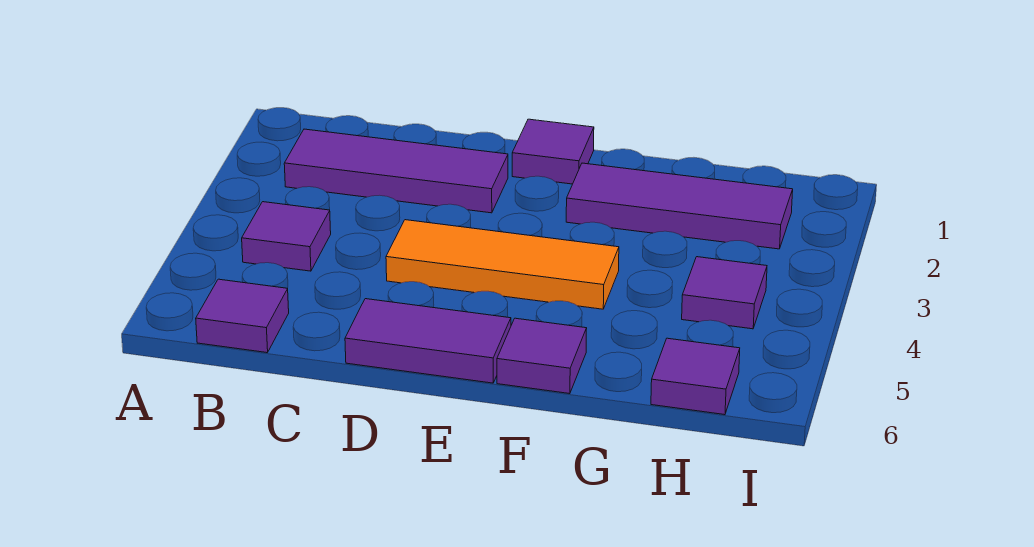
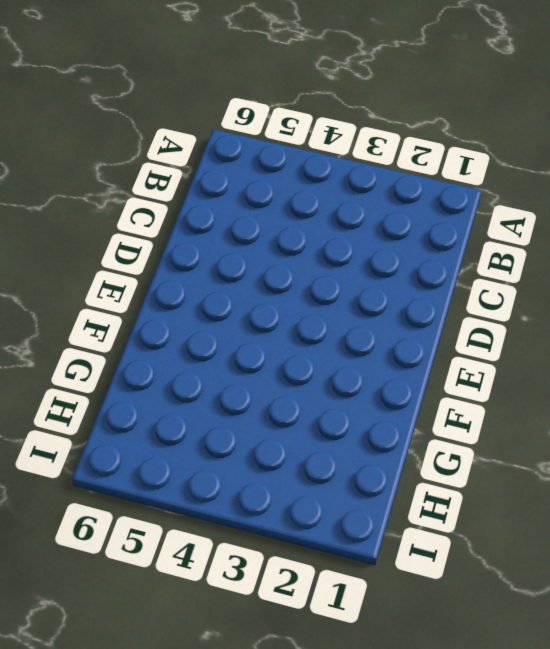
none -> purple tile B2:D2 level 1
none -> purple tile B4 level 1

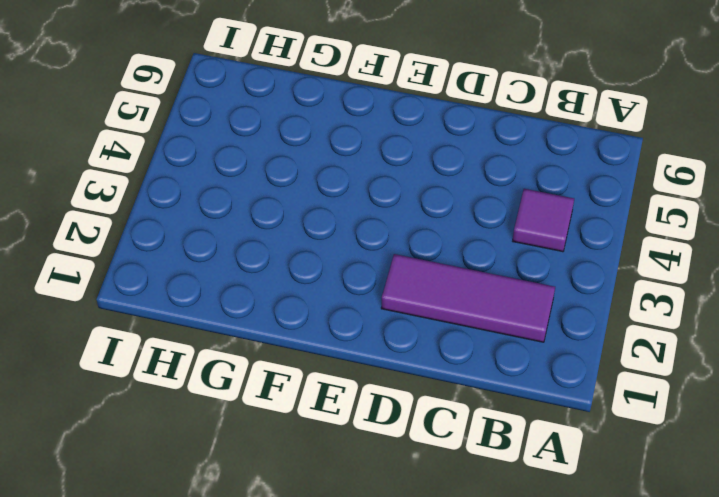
none -> purple tile B6 level 1
none -> orange tile D4:F4 level 1

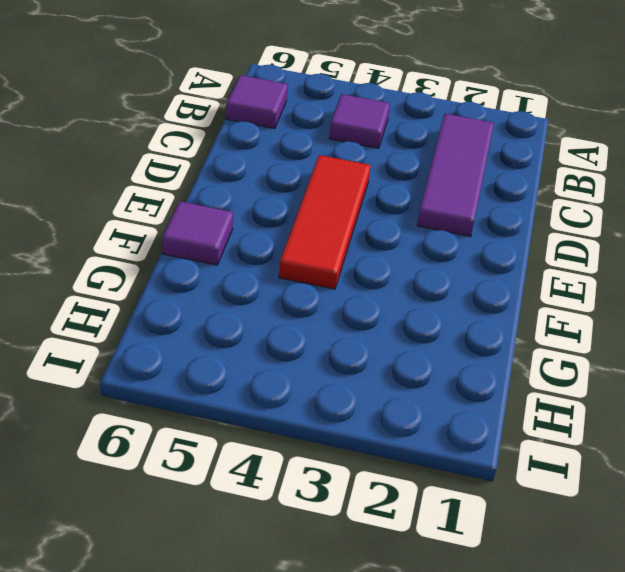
red tile D4:F4 level 1 -> orange tile D4:F4 level 1
none -> purple tile D6:E6 level 1
none -> purple tile E1 level 1

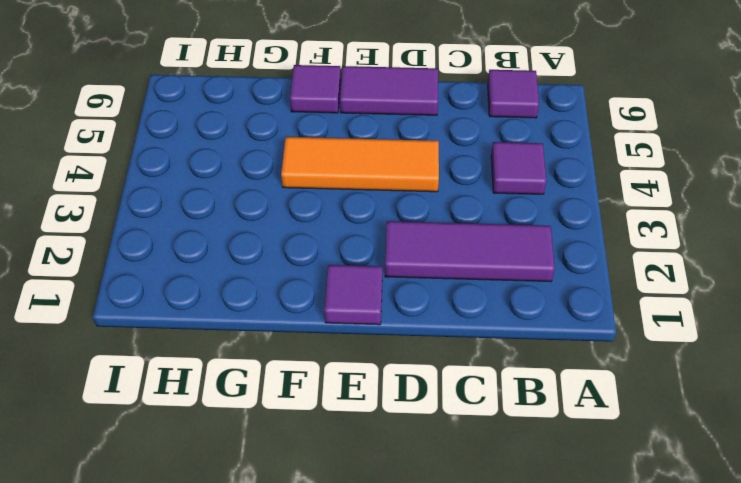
none -> purple tile F2:H2 level 1
none -> purple tile H4 level 1

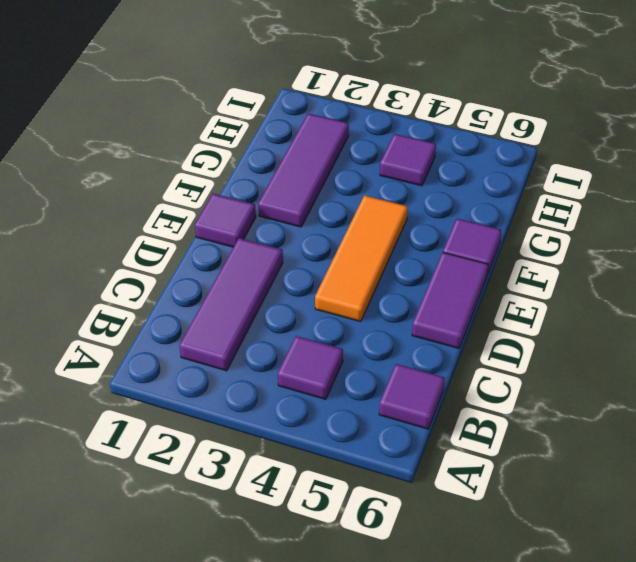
none -> purple tile H6 level 1

